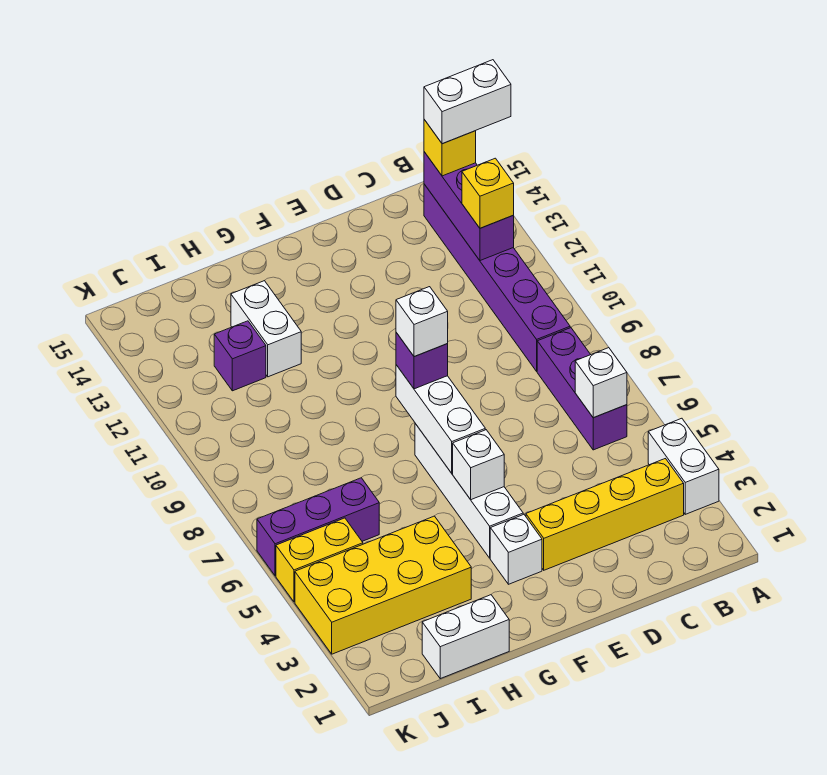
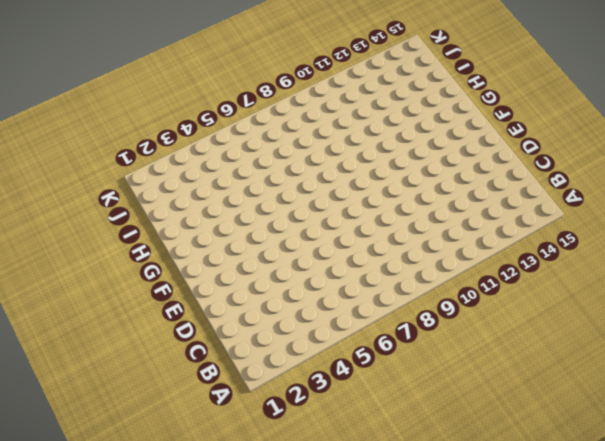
none -> white brick A3:A4 level 1
none -> yellow brick B3:E3 level 1
none -> purple brick B6:B8 level 1

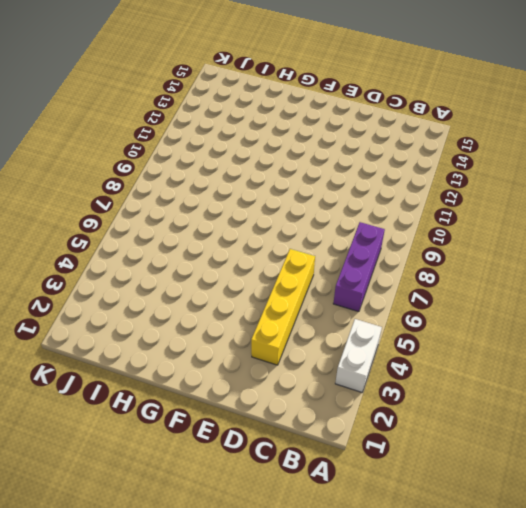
yellow brick D3:D6 level 1 -> yellow brick B3:E3 level 1
none -> purple brick B9:B14 level 1
none -> white brick F3 level 1
none -> white brick F4:F7 level 1

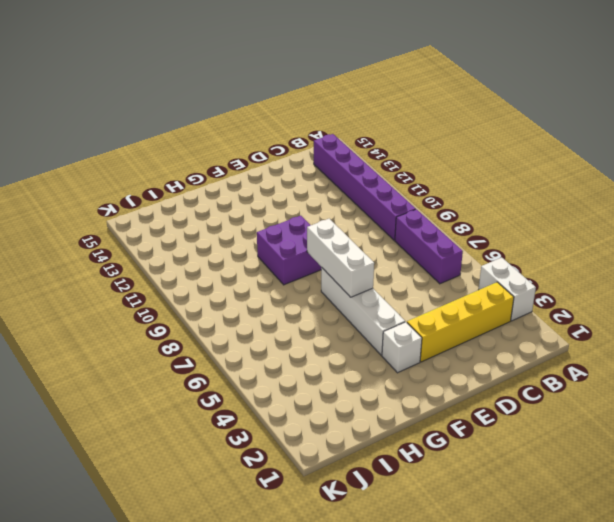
purple brick F9:G10 level 1 -> none
none -> white brick H1:I1 level 1
none -> yellow brick H3:K4 level 1
none -> white brick H12:H13 level 1

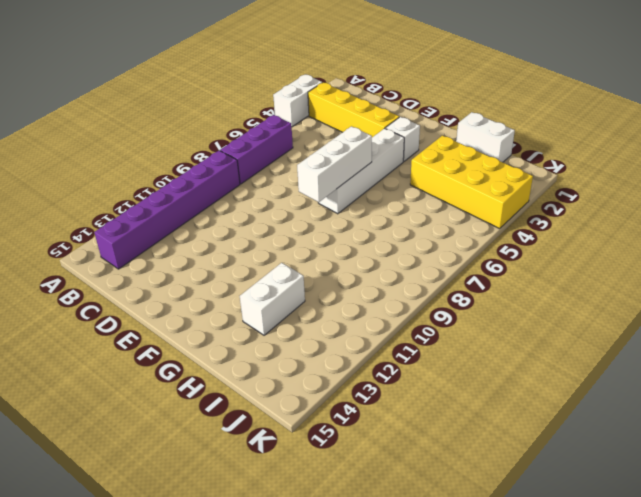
none -> purple brick I6:K6 level 1
none -> purple brick I12 level 1
none -> yellow brick J5:K5 level 1

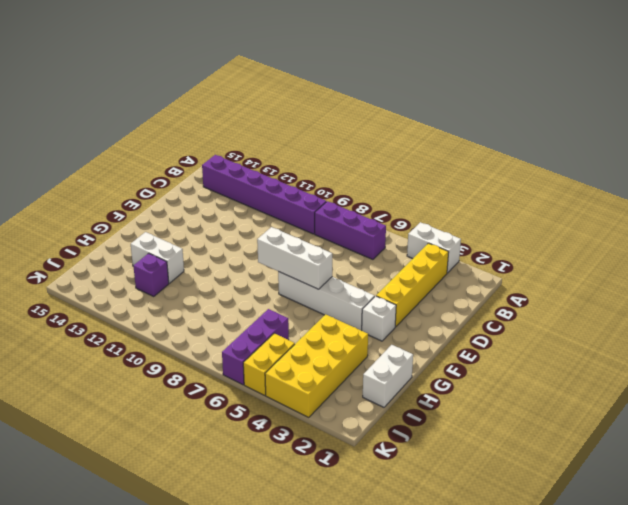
none -> white brick B6 level 2
none -> purple brick B12:B14 level 2
none -> white brick F5 level 2

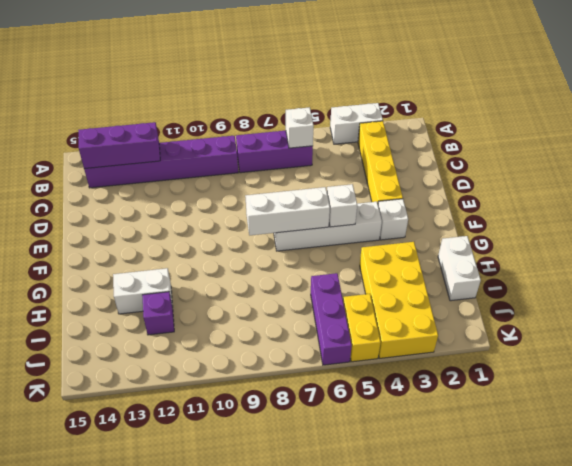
none -> yellow brick B12 level 3
none -> yellow brick B14 level 3
none -> purple brick F8 level 3

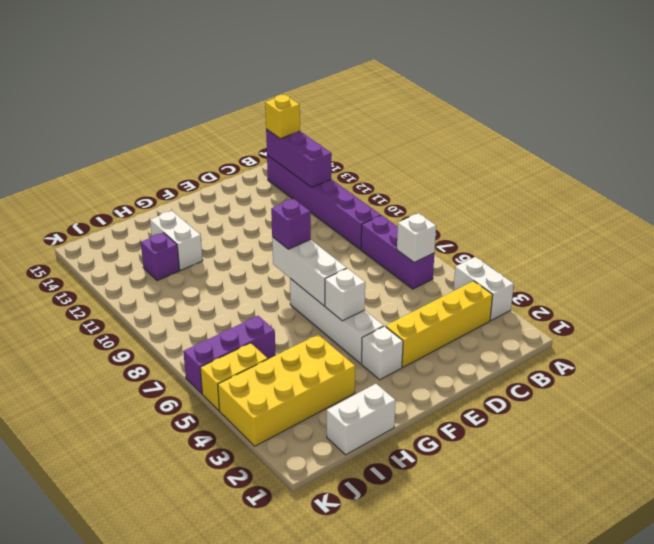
none -> yellow brick B12 level 3
none -> white brick A14:B14 level 4
none -> white brick F8 level 4

